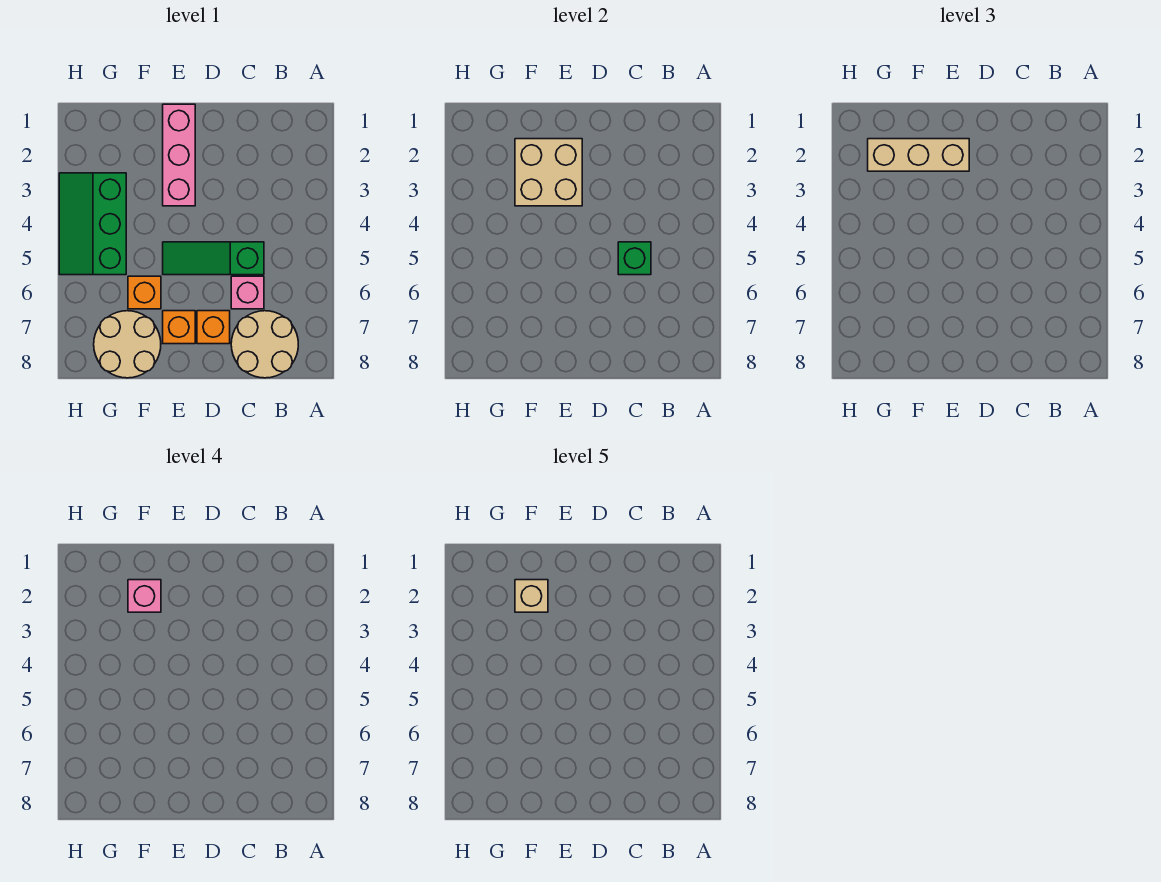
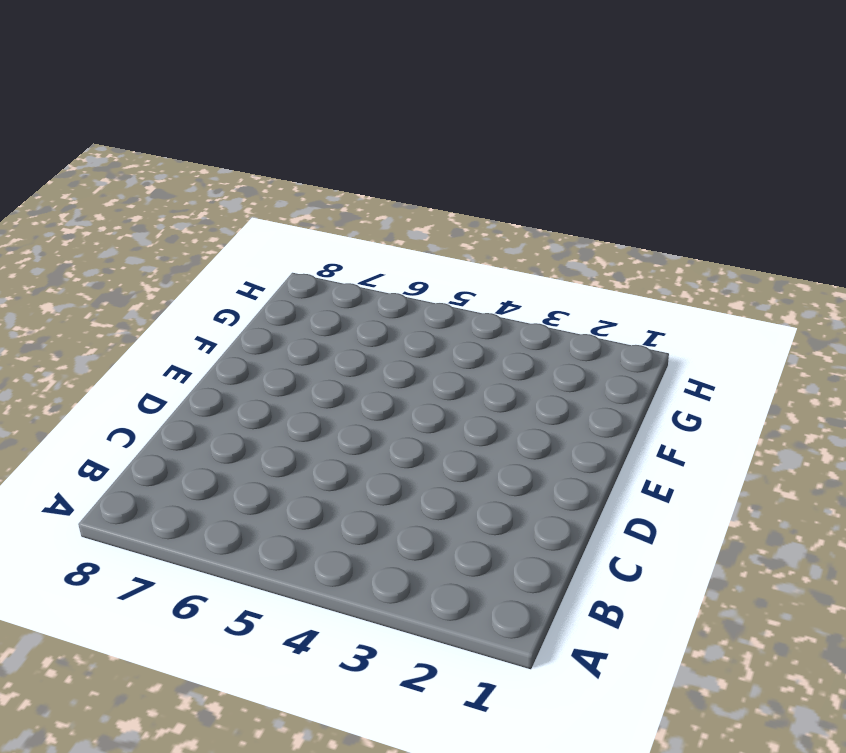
none -> tan round brick B7:C8 level 1
none -> green slope C5:E5 level 1 top C
none -> pink brick C6 level 1

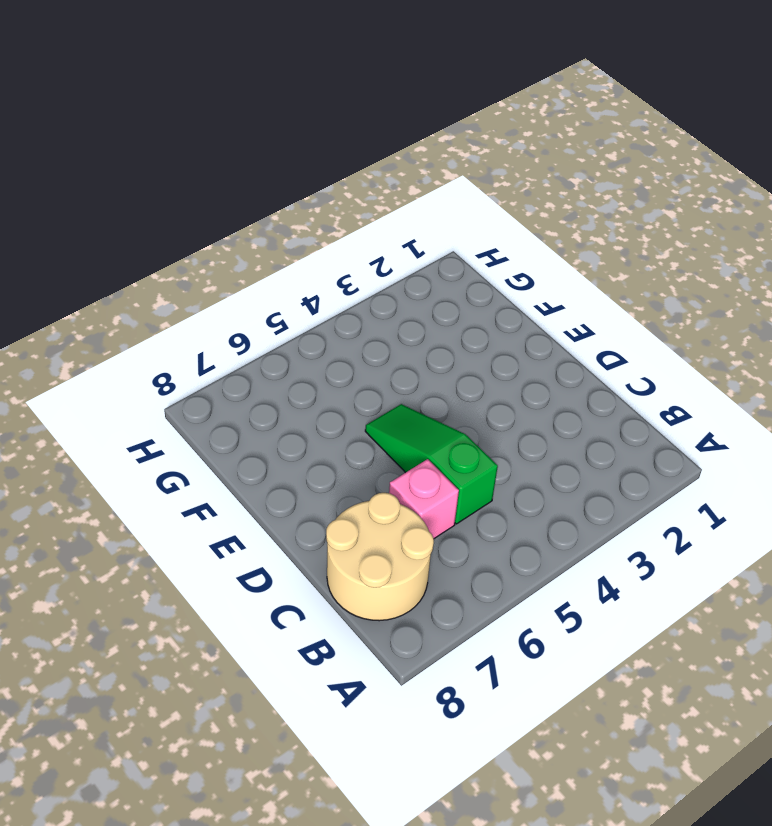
none -> orange brick D7 level 1
none -> pink brick E1:E3 level 1
none -> orange brick E7 level 1

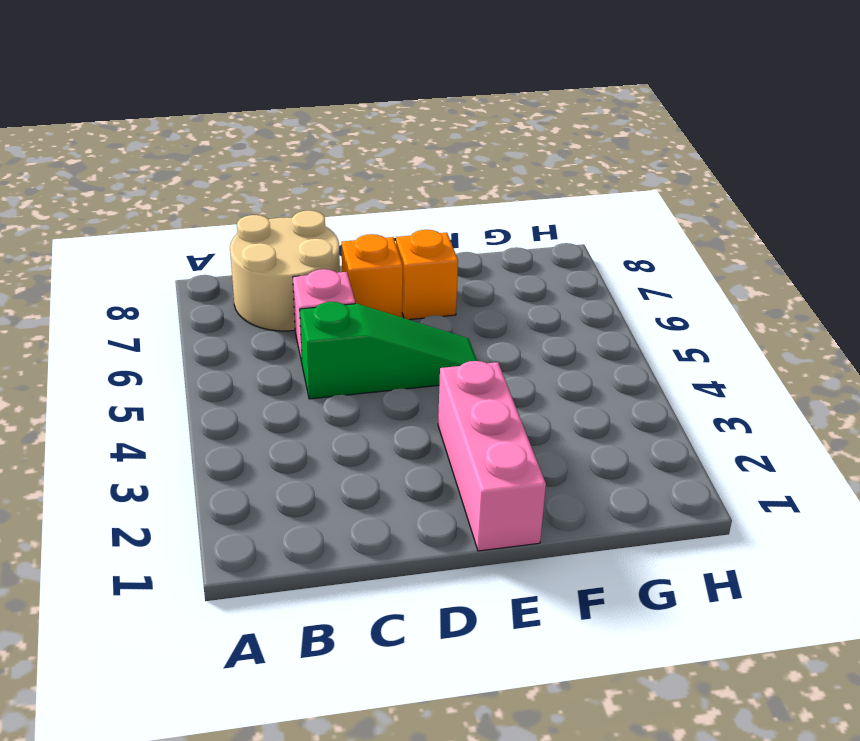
none -> orange brick F6 level 1
none -> tan round brick F7:G8 level 1
none -> green slope G3:H5 level 1 top G

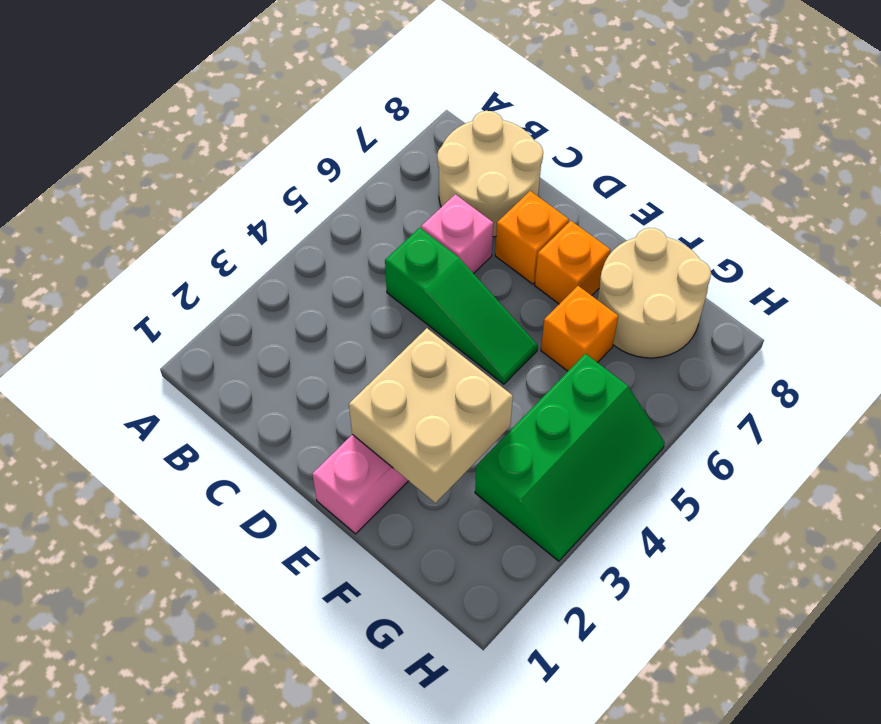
none -> green brick C5 level 2
none -> tan brick E2:G2 level 3
none -> pink brick F2 level 4

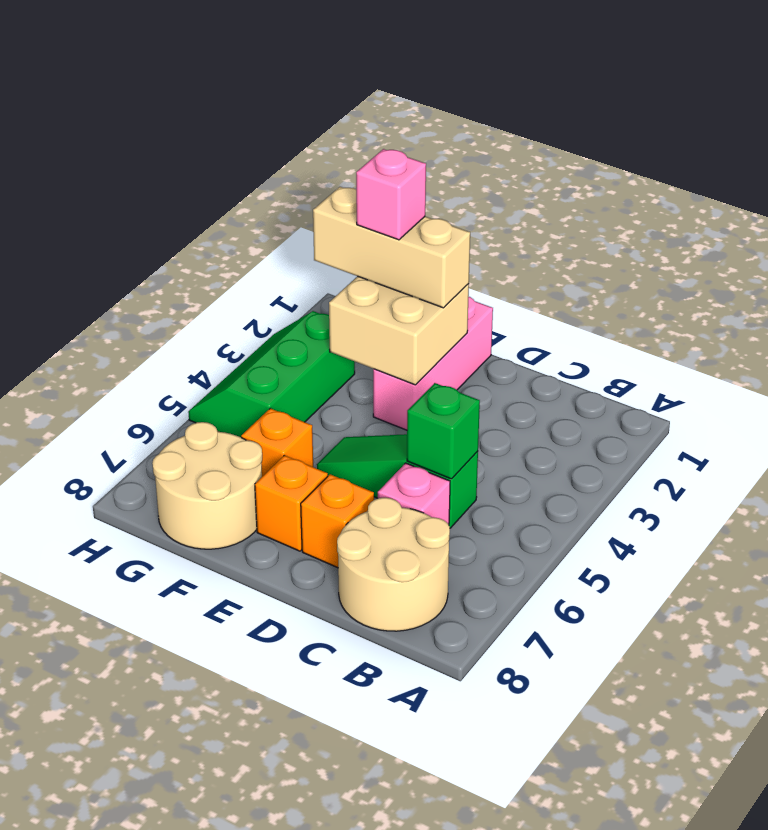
none -> tan brick F2 level 5

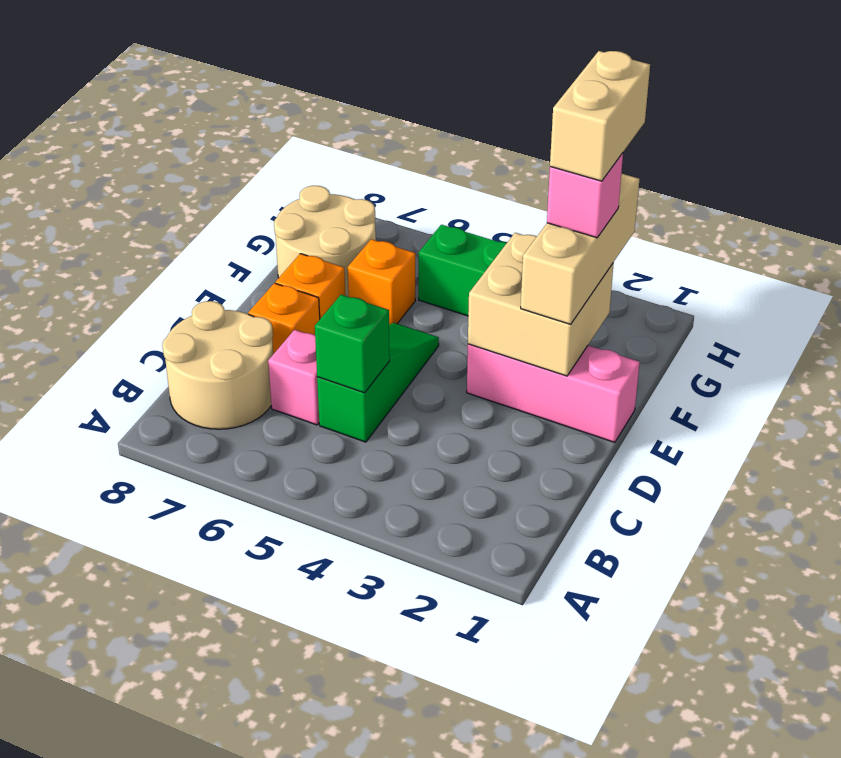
tan brick F2:G2 level 5 -> tan brick F2 level 5

